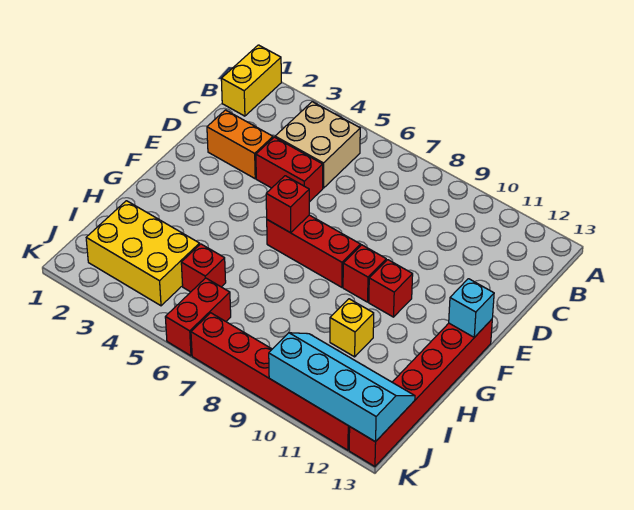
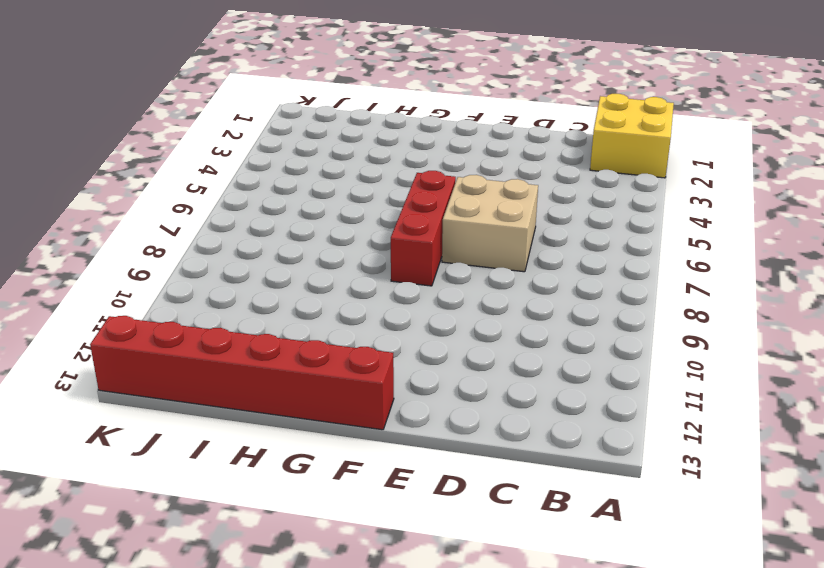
yellow brick A1:B2 level 1 -> yellow brick A1:B1 level 1
tan brick D6:E7 level 1 -> tan brick B4:C5 level 1
none -> orange brick D2:D3 level 1
none -> red brick D4:D5 level 1
none -> red brick F9 level 1

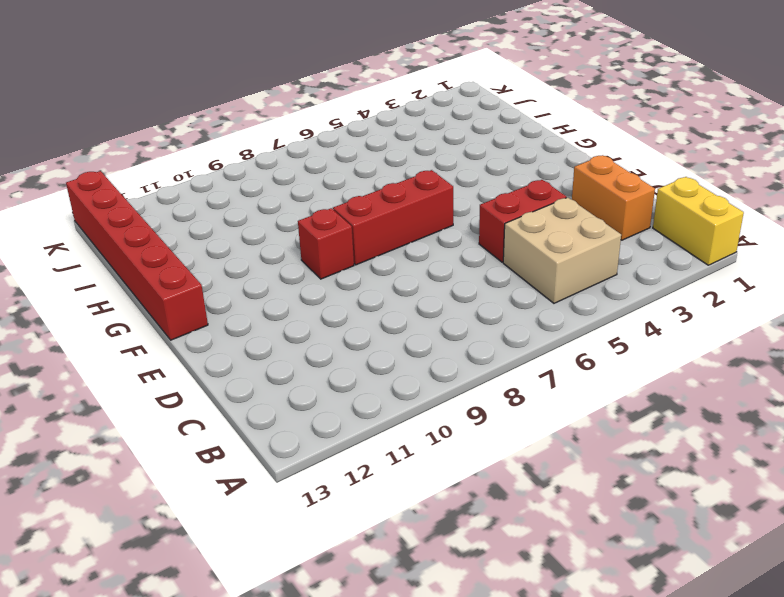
orange brick C2:D2 level 1 -> orange brick D2:D3 level 1
none -> red brick F10 level 1
none -> yellow brick H10 level 1
none -> yellow brick I2:J4 level 1

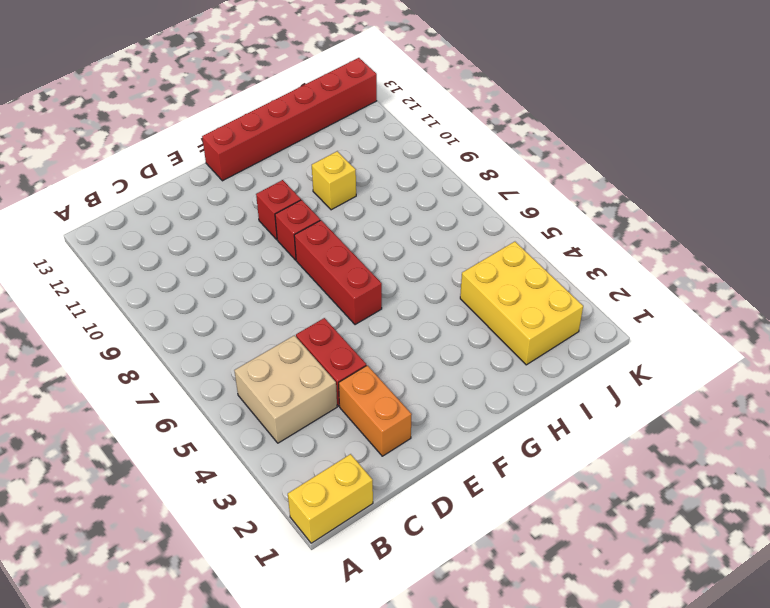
none -> red brick I5 level 1
none -> red brick J6:K6 level 1
none -> red brick K7:K12 level 1

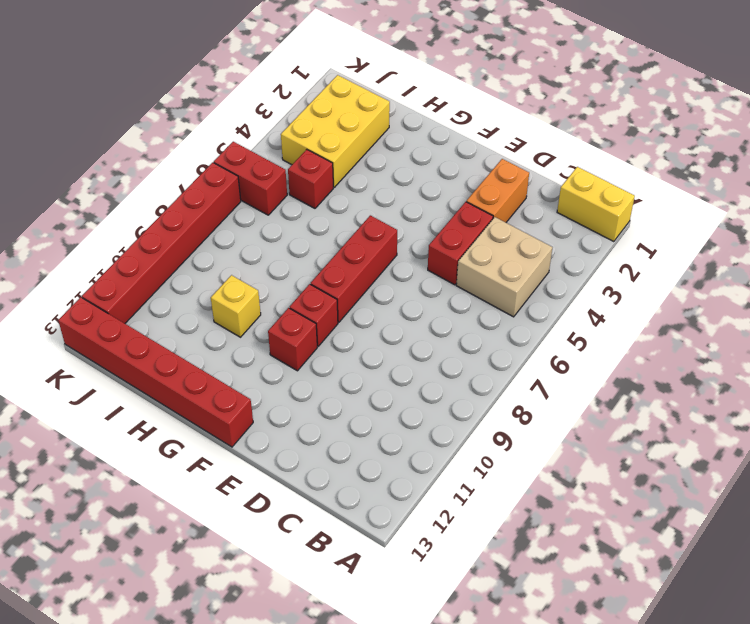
none -> red brick F6 level 2
none -> cyan brick F13 level 2
none -> cyan slope J10:K13 level 2 top K

